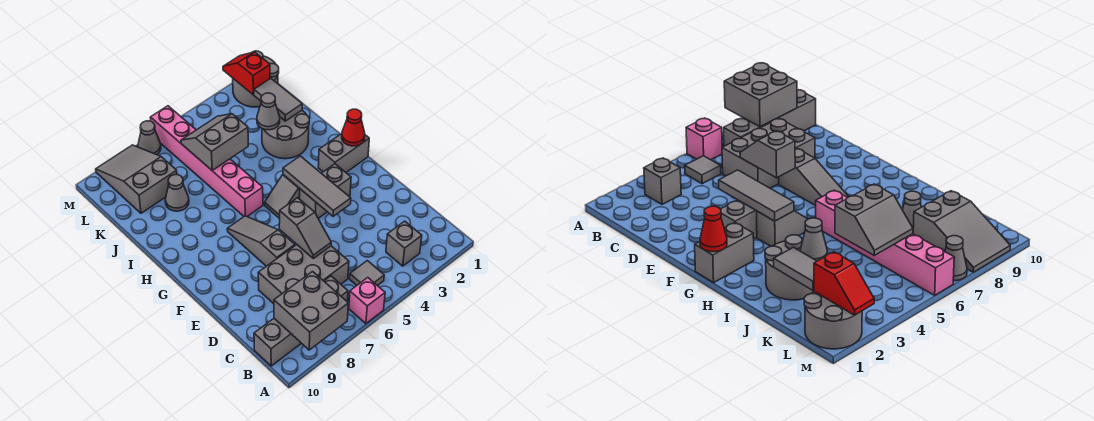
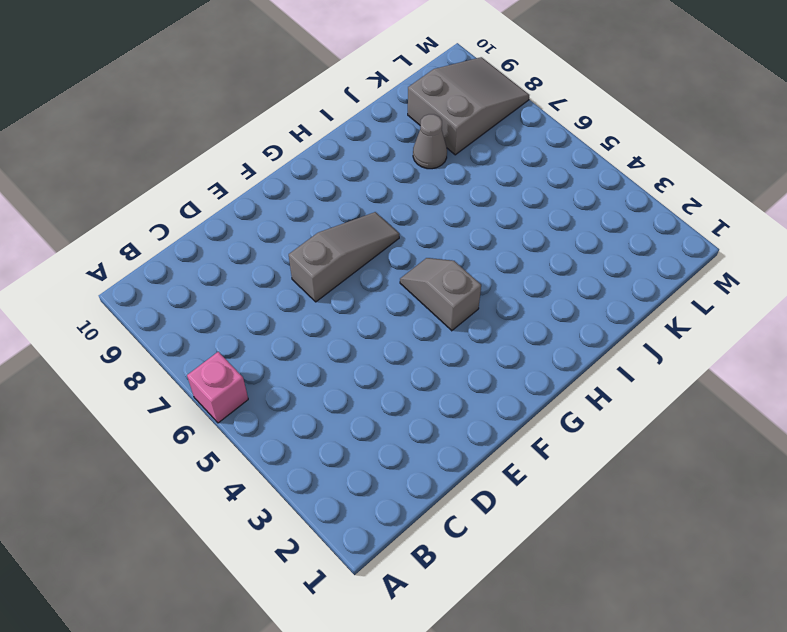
none -> grey brick B3 level 1
none -> grey tile B5 level 1
none -> grey brick B7:B10 level 1

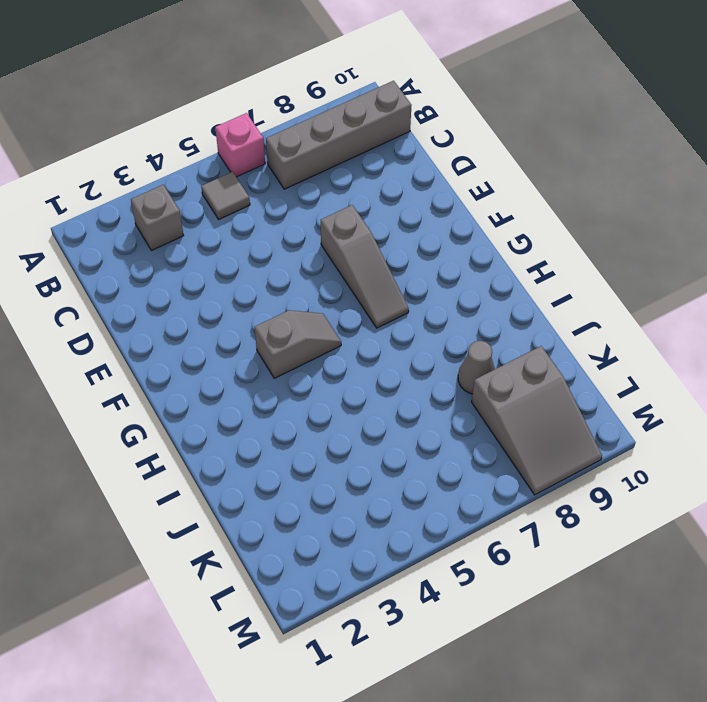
none -> grey brick C6:D8 level 1
none -> grey brick F3:F4 level 1
none -> grey brick G1:G2 level 1

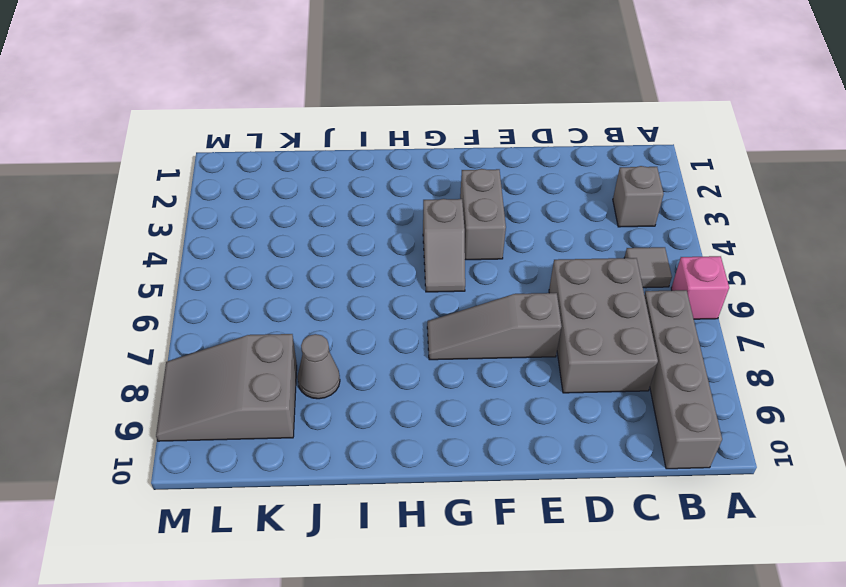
none -> grey brick G1:G2 level 1
none -> pink brick H6:M6 level 1
none -> grey round brick I2:J3 level 1

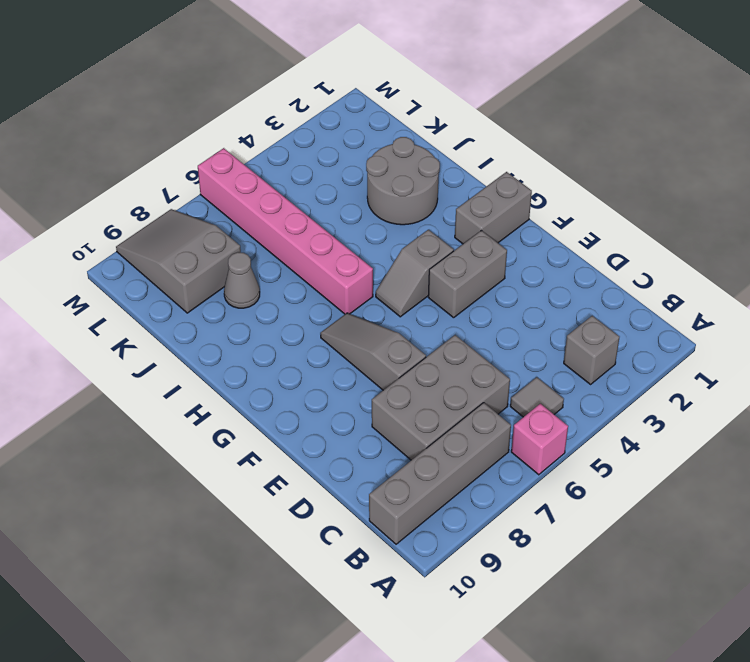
none -> grey round brick L1:M2 level 1
none -> grey cone M7 level 1
none -> grey brick A8:B9 level 2

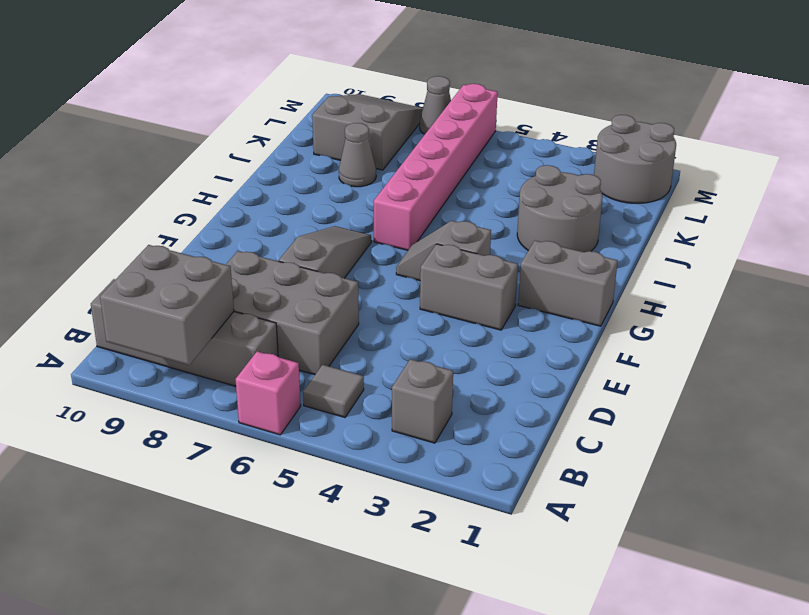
none -> grey slope D6:E6 level 2 top E
none -> grey tile E4:G4 level 2
none -> red cone G1 level 2

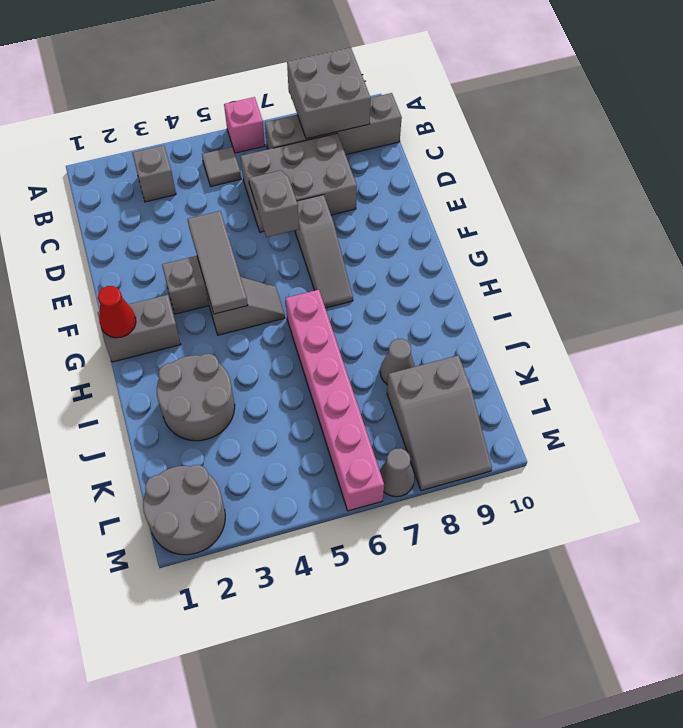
none -> grey tile J2:K2 level 2
none -> grey cone J3 level 2
none -> grey slope J5:K6 level 2 top J

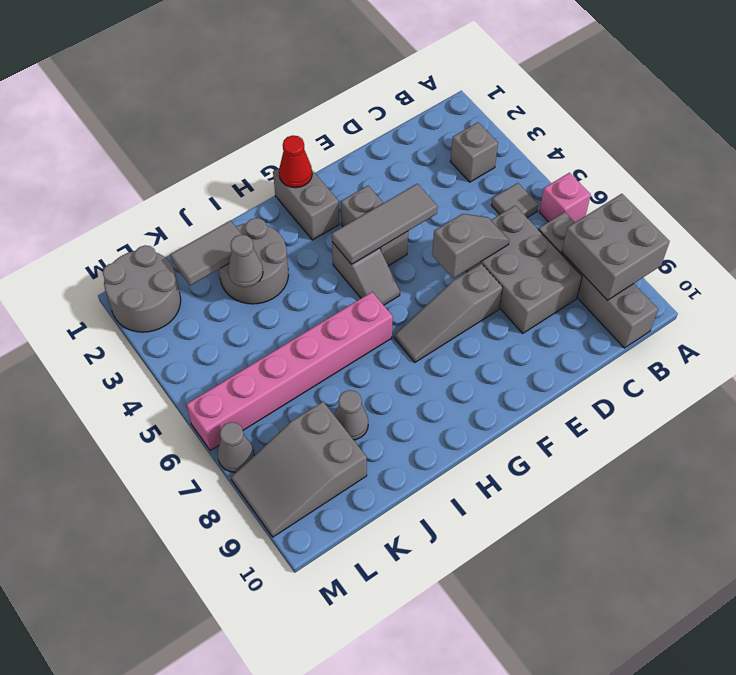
none -> grey slope J5:K6 level 2 top J
none -> red slope L2:M2 level 2 top L

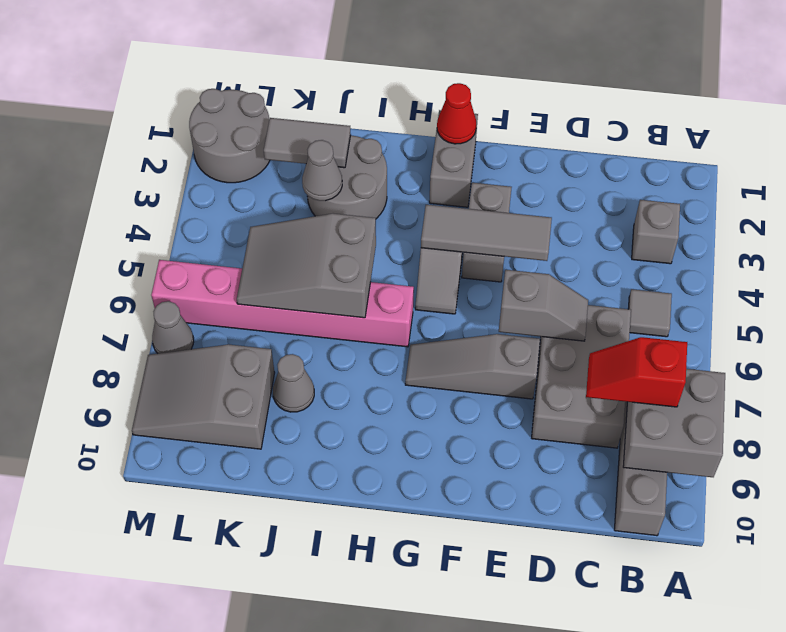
red slope B8:C8 level 3 top B -> red slope L2:M2 level 2 top L
grey slope I5:K6 level 2 top I -> grey slope J5:K6 level 2 top J
none -> pink brick A6 level 1

